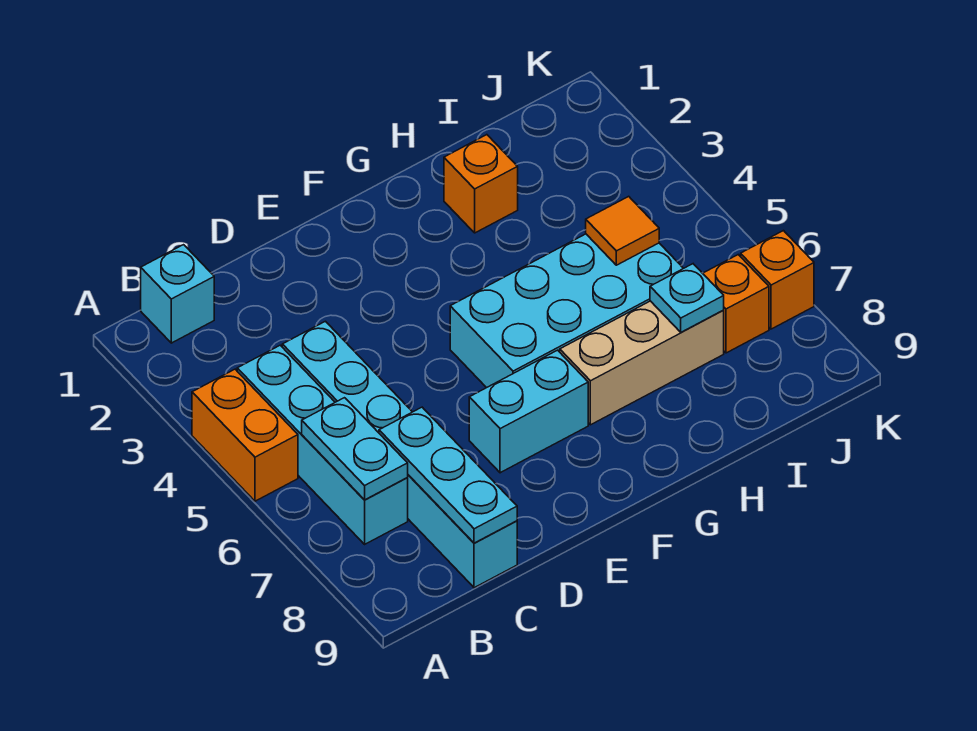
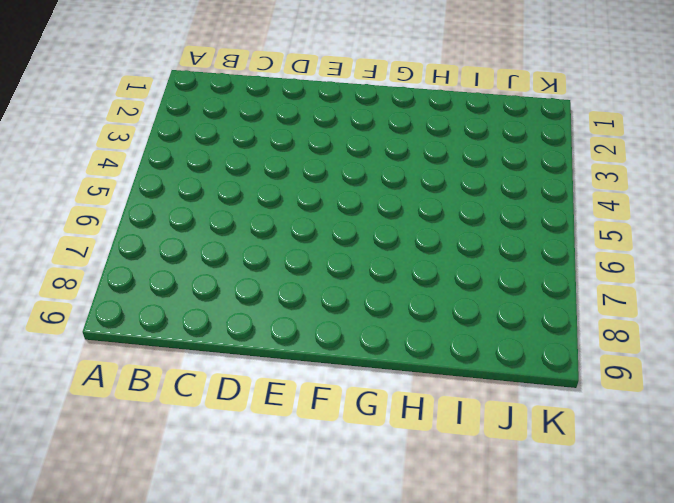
none -> orange brick A4:A5 level 1
none -> cyan brick B1 level 1
none -> cyan brick B4:B7 level 1

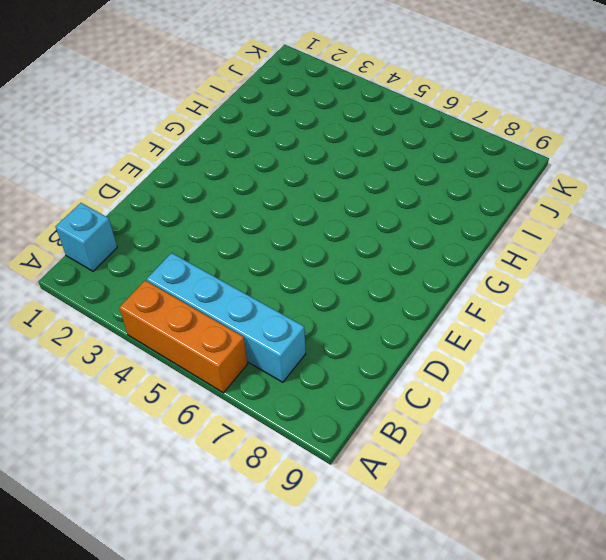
orange brick A4:A6 level 1 -> orange brick A4:A5 level 1
none -> cyan brick C4:C9 level 1
none -> cyan brick E7:F7 level 1
none -> cyan brick F5:I6 level 1

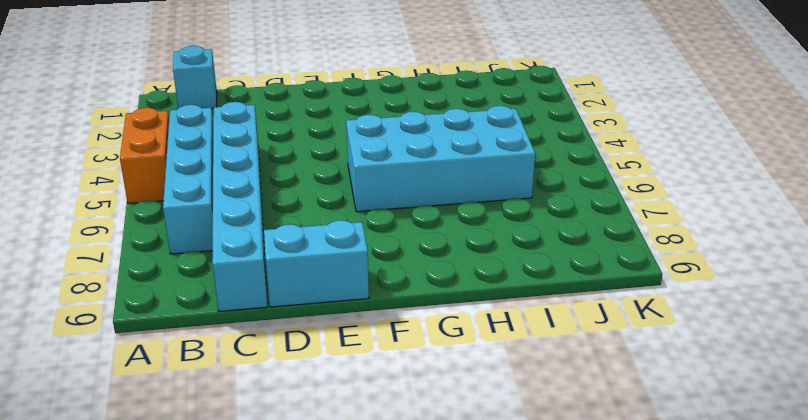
cyan brick D9:E9 level 1 -> cyan brick E7:F7 level 1
none -> tan brick G7:I7 level 1
none -> orange brick H2 level 1
none -> orange brick J7 level 1

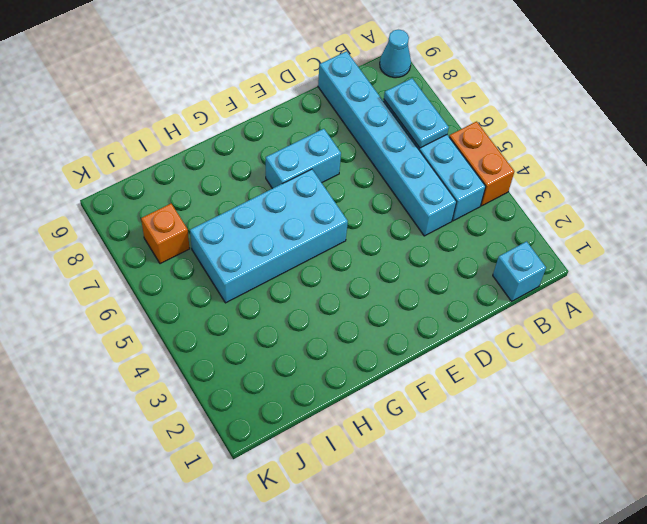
cyan cone A9 level 1 -> none
none -> tan brick G7:I7 level 1
none -> orange brick H2 level 1
none -> orange brick K7 level 1

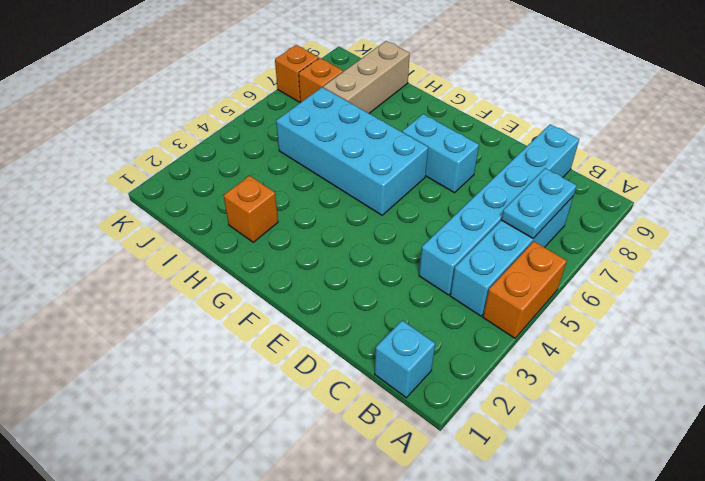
tan brick I7:I9 level 1 -> tan brick G7:I7 level 1
none -> cyan plate C7:C9 level 2
none -> orange tile I5 level 2
none -> cyan plate I7 level 2

